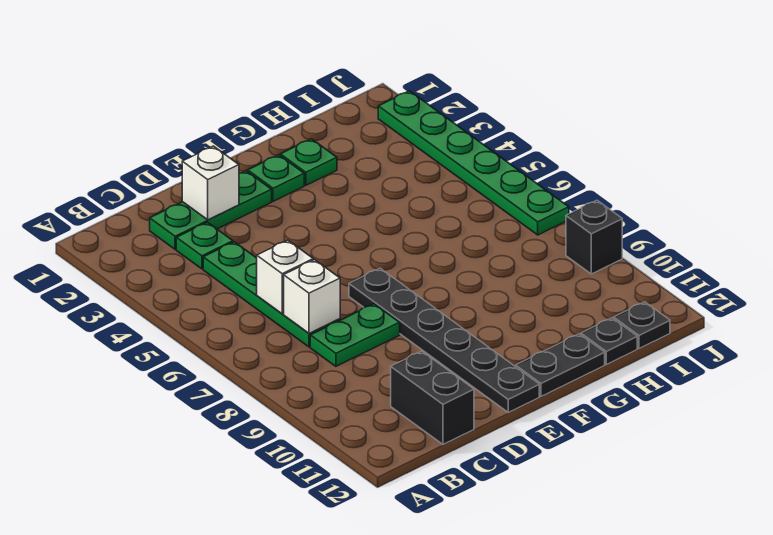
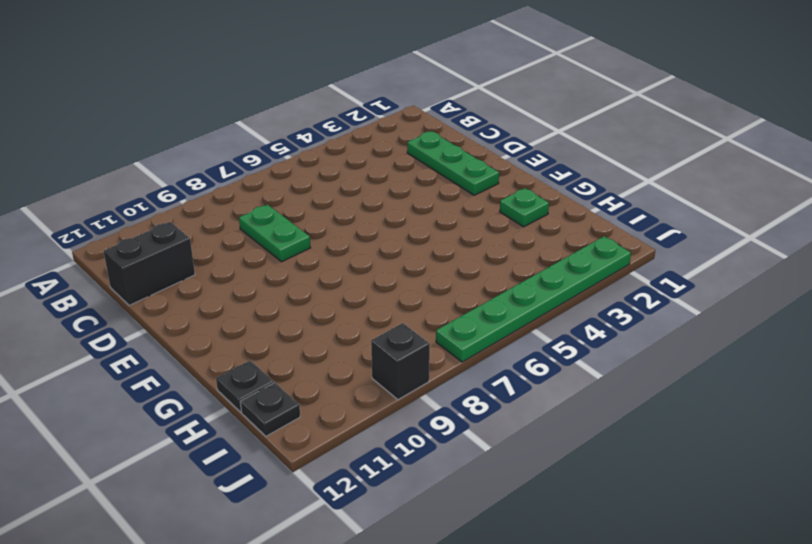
none -> green plate C3 level 1
none -> green plate C4:C7 level 1
none -> black plate E7:E12 level 1

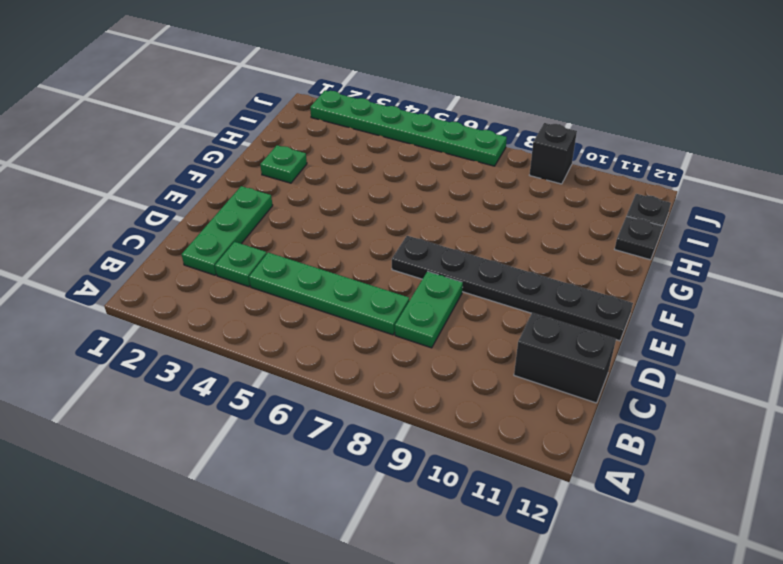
none -> green plate F2 level 1
none -> black plate F12:G12 level 1
none -> white brick C6 level 2

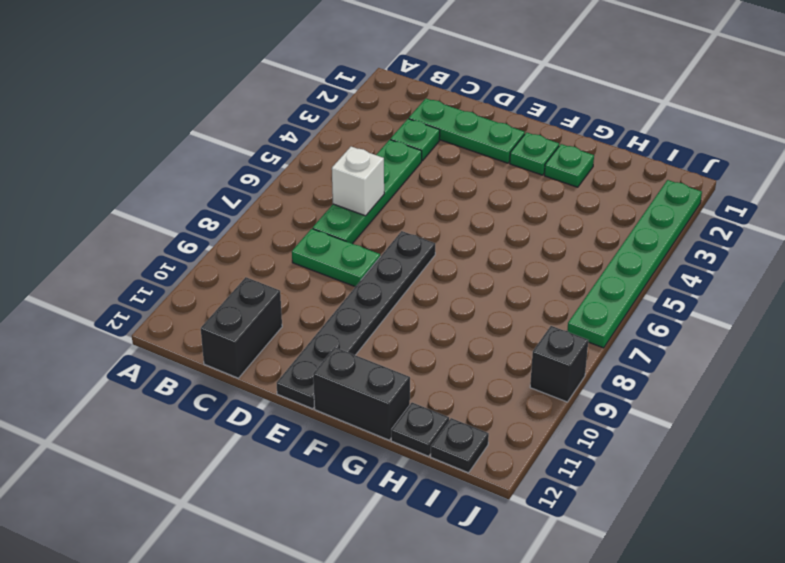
black brick F12:G12 level 1 -> black plate F12:G12 level 1
none -> white brick C7 level 2
none -> white brick D2 level 2

